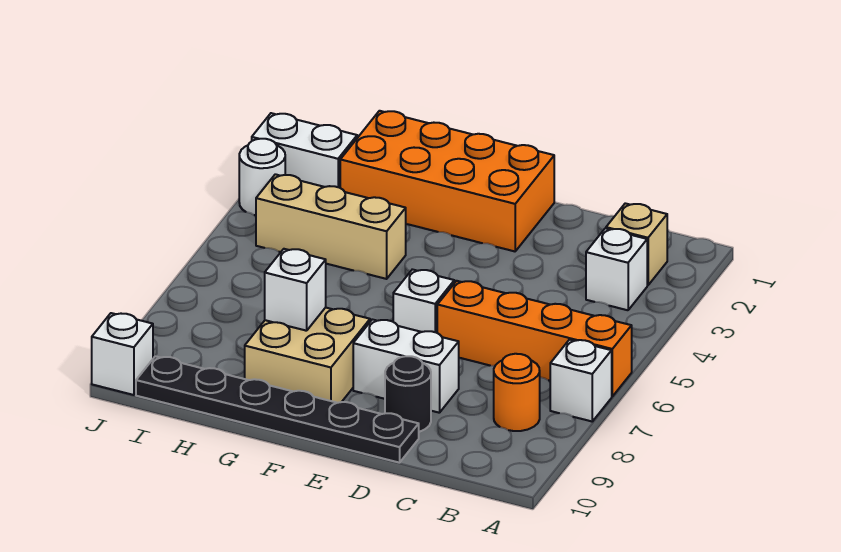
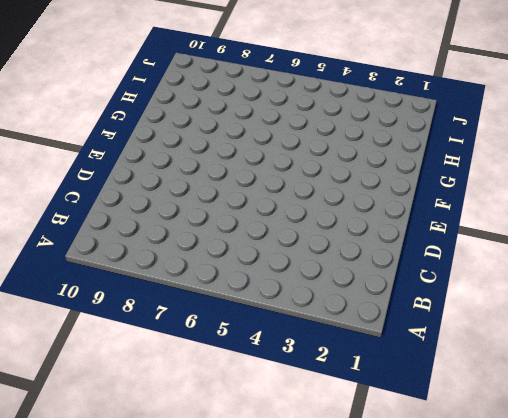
none -> orange brick A6:D6 level 1
none -> white brick A7 level 1
none -> tan brick B2 level 1

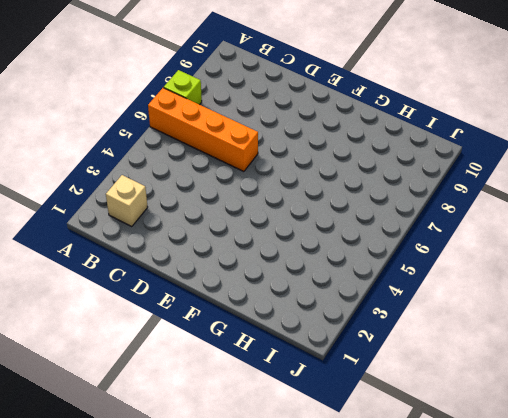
lime brick A7 level 1 -> white brick A7 level 1
none -> white brick B3 level 1
none -> orange round brick B8 level 1
none -> white brick D8:E8 level 1

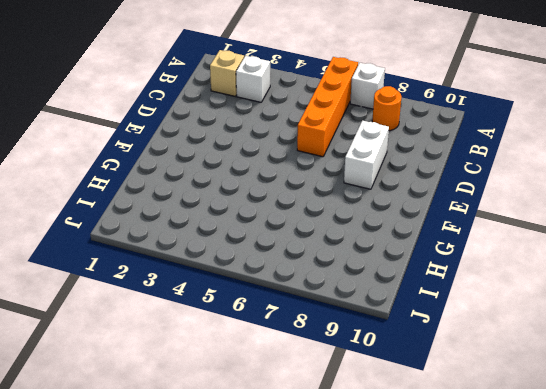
none -> black round brick D9 level 1
none -> black plate D10:I10 level 1
none -> orange brick E1:H2 level 1

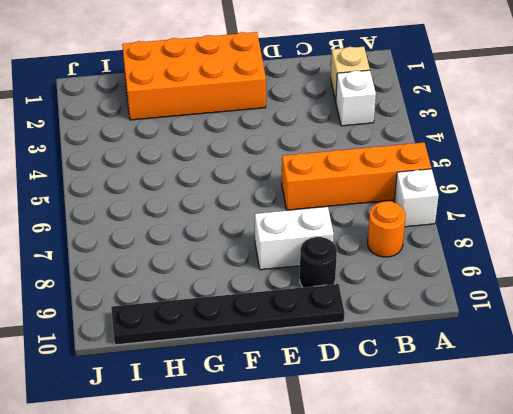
none -> white brick E6 level 1
none -> tan brick F8:G9 level 1
none -> tan brick G4:I4 level 1

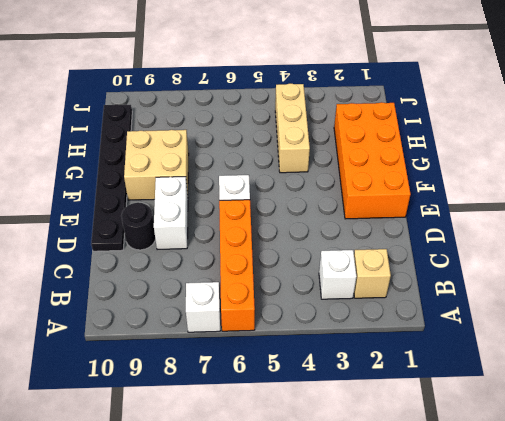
none -> orange round brick B8 level 1
none -> white brick I2:J2 level 1
none -> white round brick J3 level 1

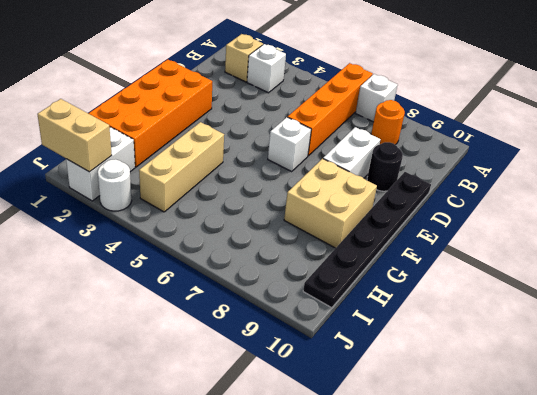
tan brick J1:J2 level 2 -> none
none -> white brick J10 level 1
none -> white brick G8 level 2

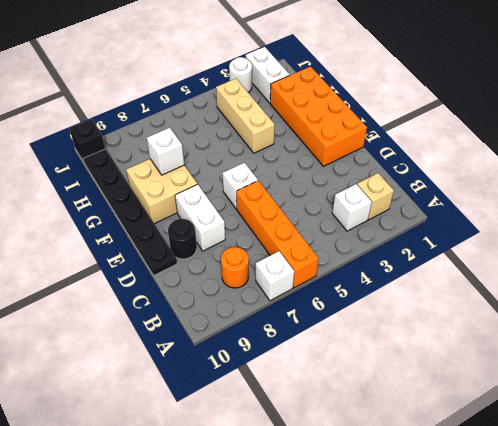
black brick J10 level 1 -> white brick J10 level 1

